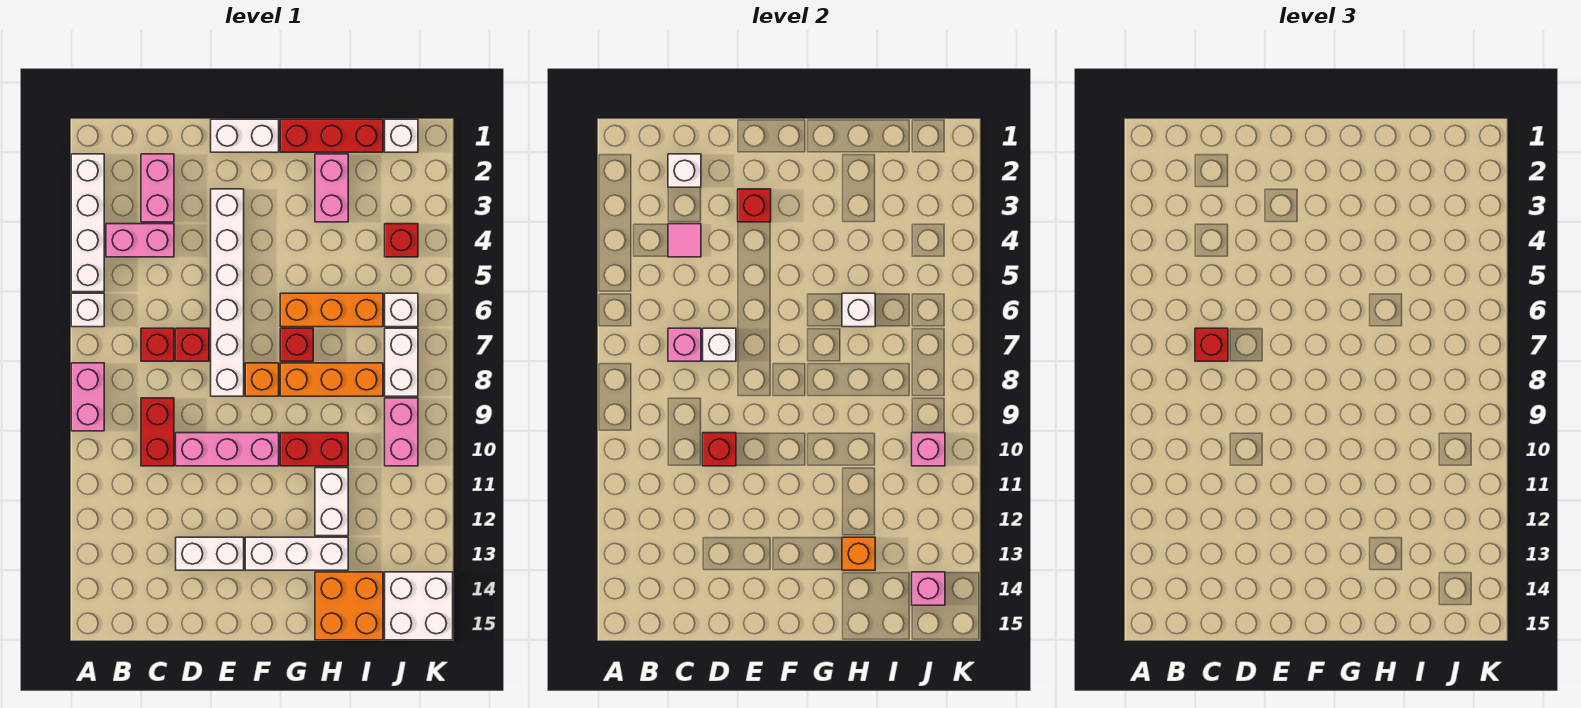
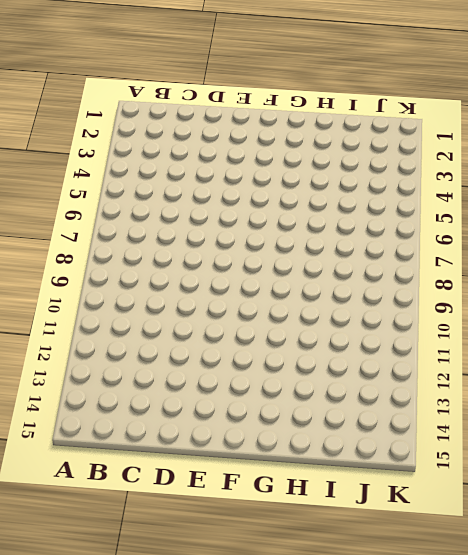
none -> white brick A2:A5 level 1
none -> white brick A6 level 1
none -> pink brick A8:A9 level 1
none -> pink brick B4:C4 level 1

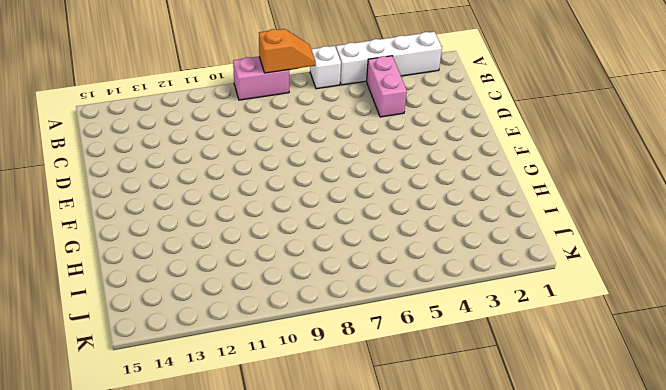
orange slope A7:A8 level 2 top 8 -> none
none -> pink brick C2:C3 level 1
none -> red brick C7 level 1
none -> red brick C9:C10 level 1
none -> red brick D7 level 1

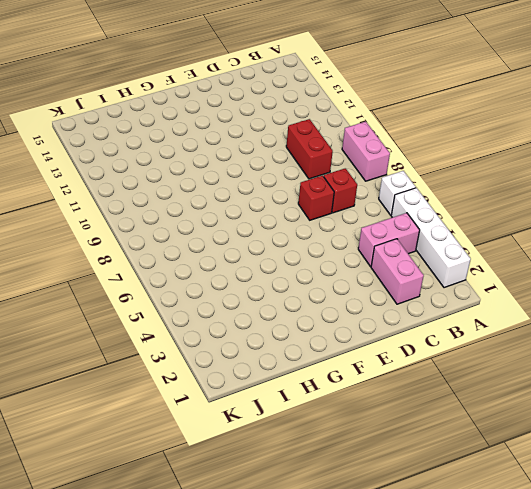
none -> pink brick D10:F10 level 1
none -> white brick D13:E13 level 1
none -> white brick E1:F1 level 1
none -> white brick E3:E8 level 1

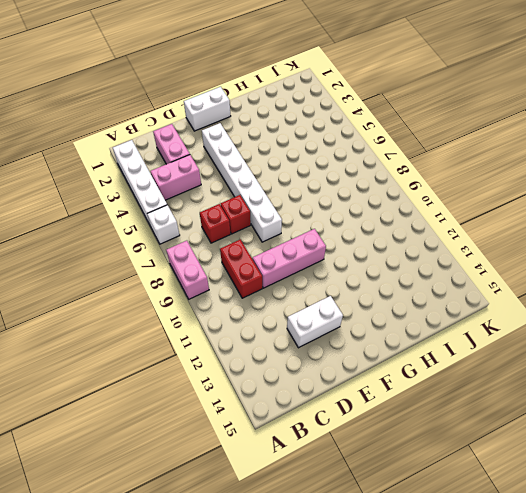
none -> orange brick F8 level 1
none -> white brick F13:H13 level 1
none -> red brick G1:I1 level 1
none -> orange brick G6:I6 level 1

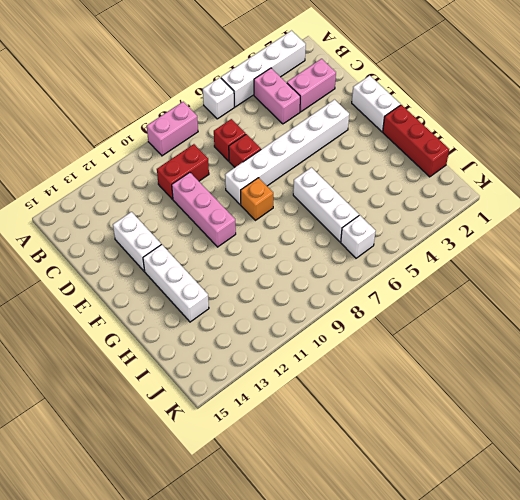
white brick G6:I6 level 1 -> orange brick G6:I6 level 1
none -> red brick G7 level 1
none -> orange brick G8:I8 level 1
none -> red brick G10:H10 level 1
none -> pink brick H2:H3 level 1

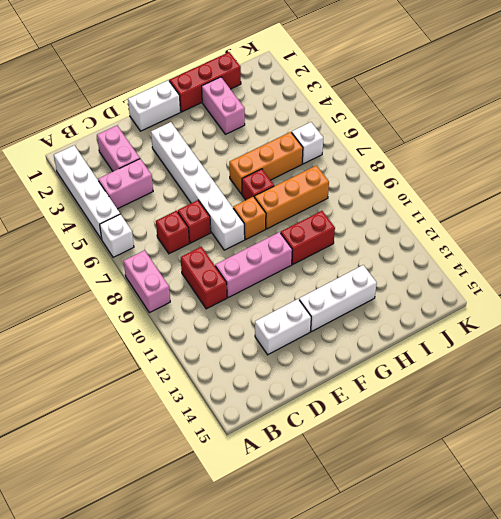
none -> white brick H11:H12 level 1
none -> orange brick H14:I15 level 1
none -> white brick J1 level 1
none -> red brick J4 level 1

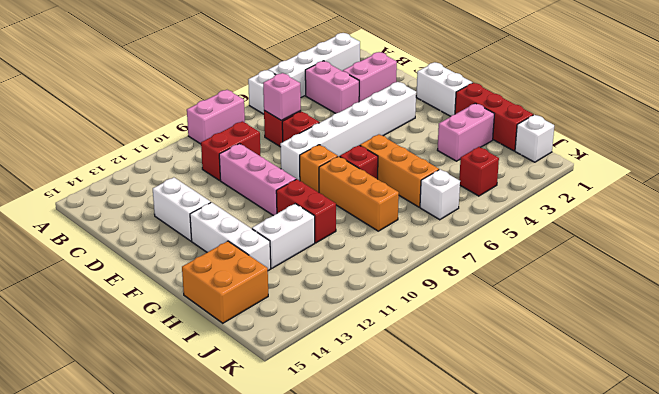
none -> white brick J7:J8 level 1
none -> pink brick J9:J10 level 1
none -> white brick J14:K15 level 1
none -> white brick C2 level 2

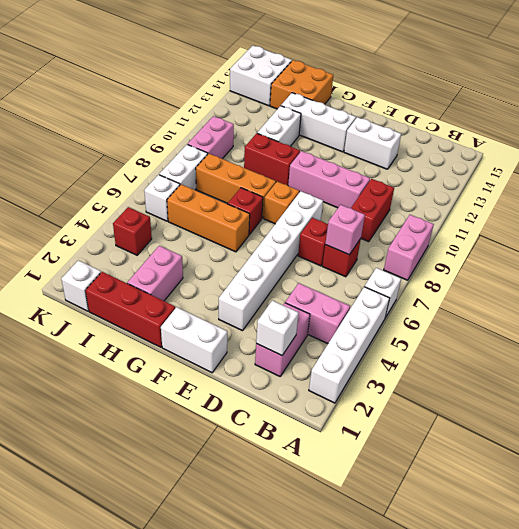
none -> pink tile C4 level 2
none -> white brick D7 level 2
none -> red brick D10 level 2
none -> red brick E3 level 2

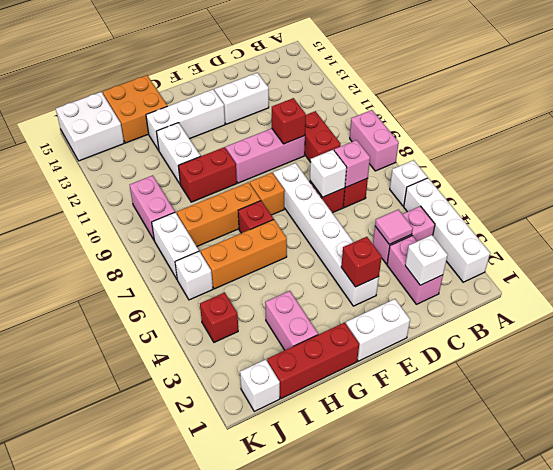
none -> white brick H6 level 2
none -> orange brick H13 level 2
none -> pink brick J10 level 2
none -> pink brick J14 level 2

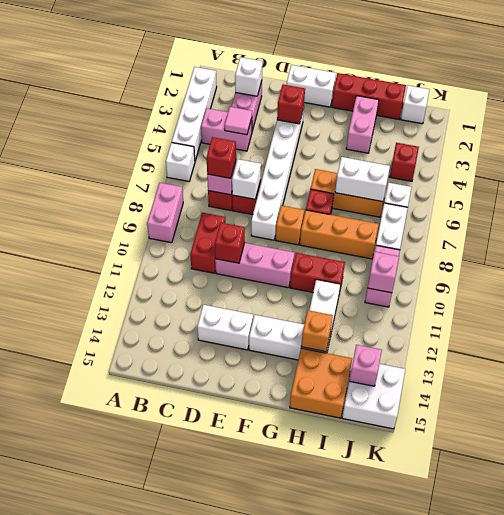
white brick H6:I6 level 2 -> white brick H6 level 2

